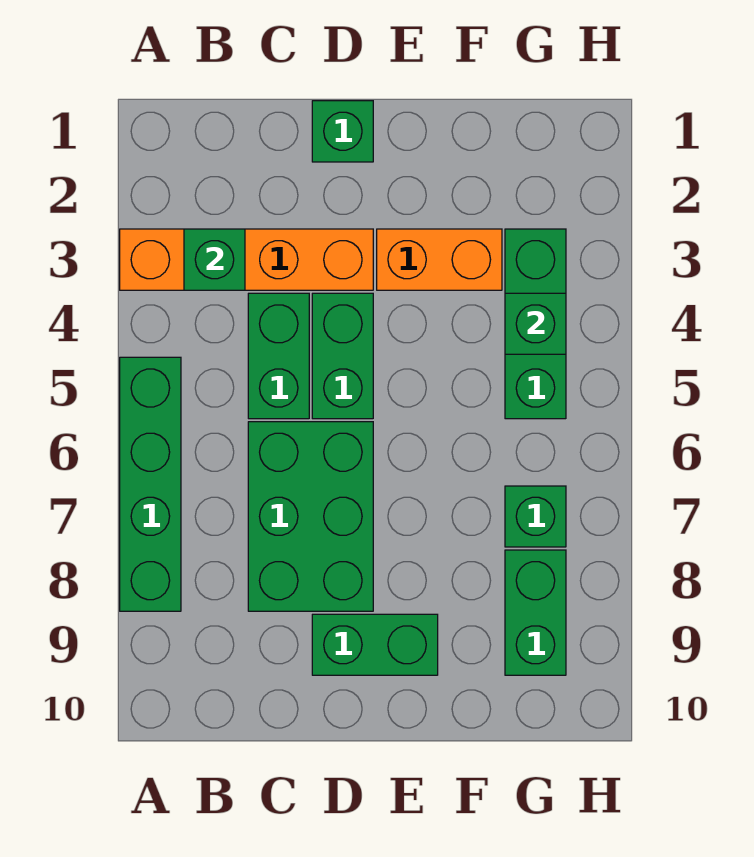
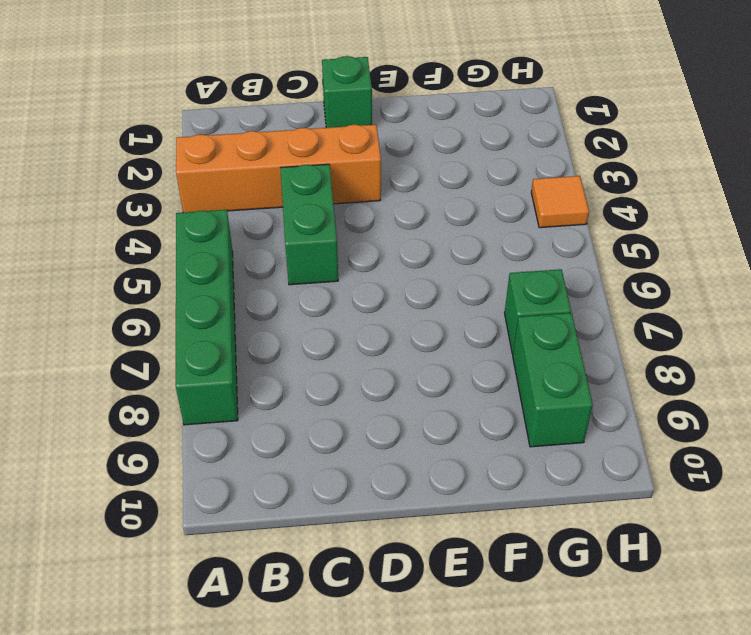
orange tile H4 level 1 -> none
none -> green brick C6:D8 level 1
none -> green brick D4:D5 level 1
none -> green brick D9:E9 level 1

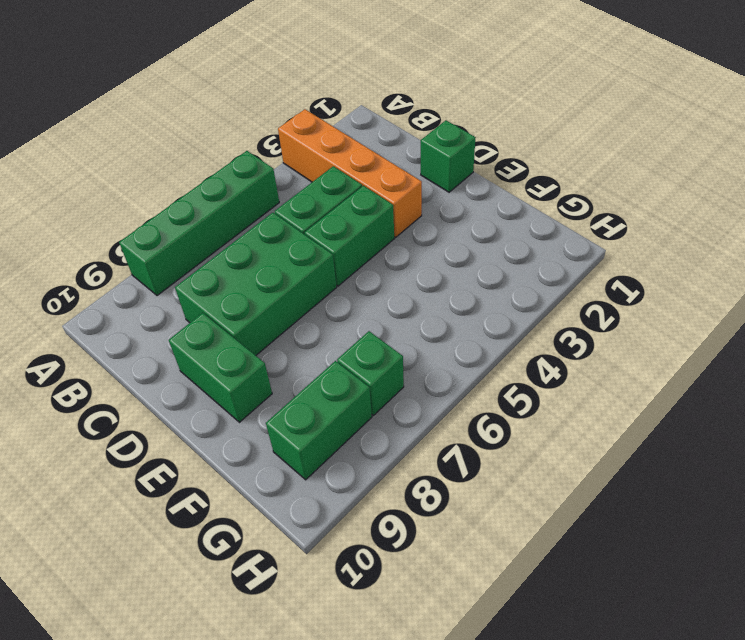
none -> orange brick E3:F3 level 1
none -> green brick G3:G5 level 1
none -> green brick B3 level 2

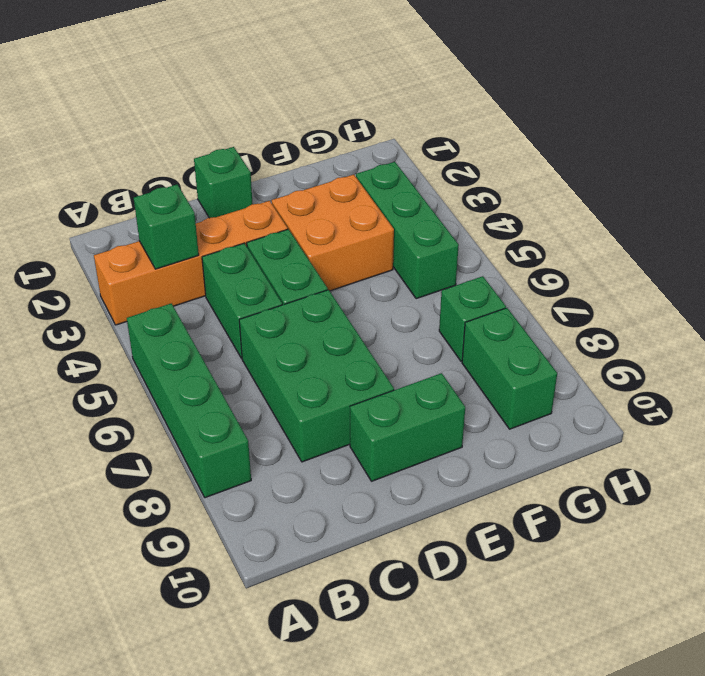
orange brick E3:F4 level 1 -> orange brick E3:F3 level 1
none -> green brick G4 level 2

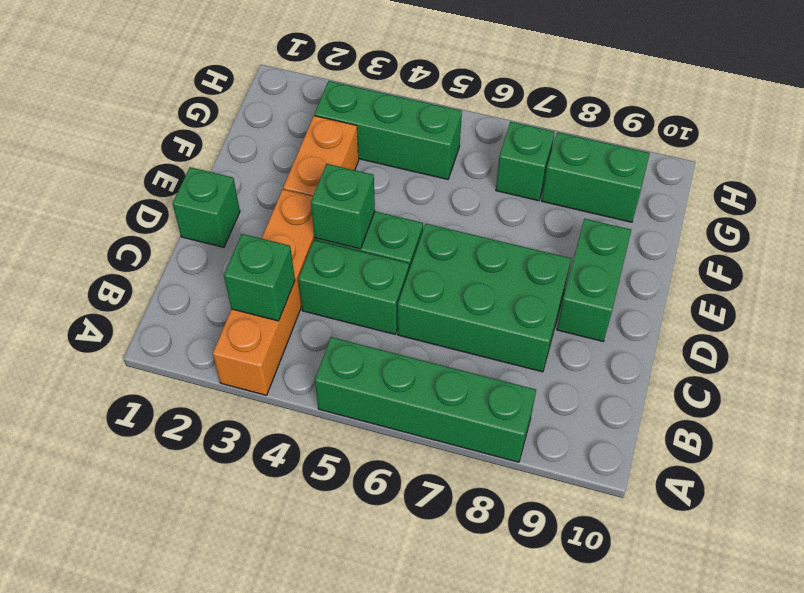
green brick D4 level 2 -> green brick G4 level 2

